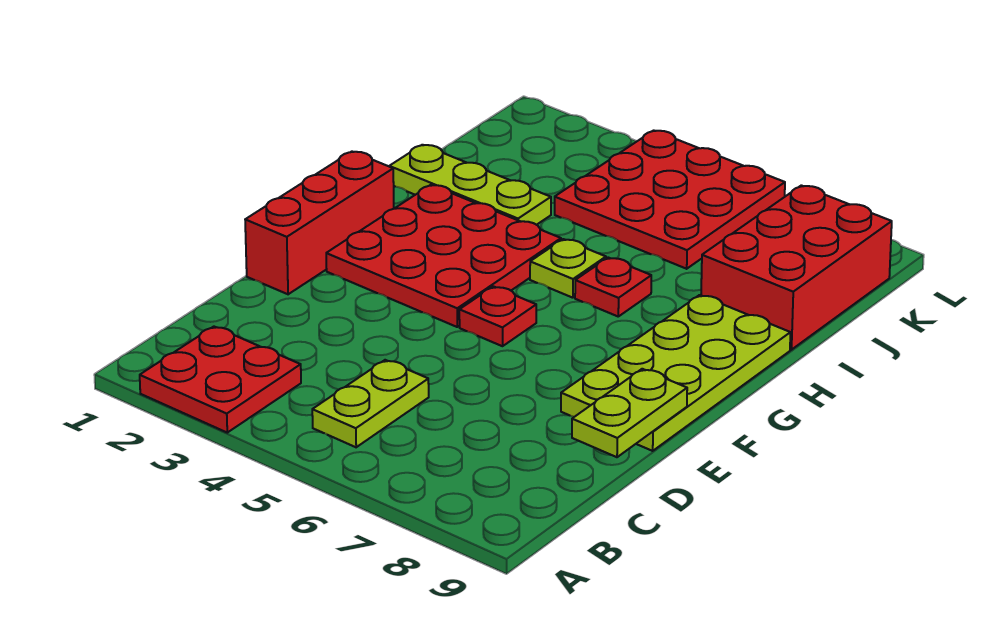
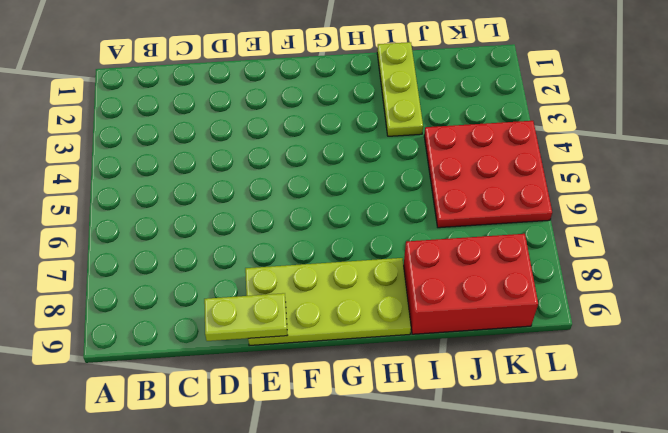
none -> red plate A2:B3 level 1
none -> lime plate B5:C5 level 1
none -> red brick E1:G1 level 1

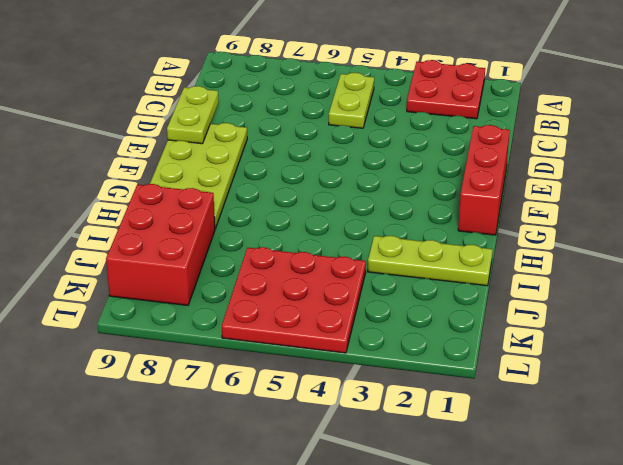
none -> red plate F2:H4 level 1
none -> red plate F5 level 1
none -> lime plate H5 level 1

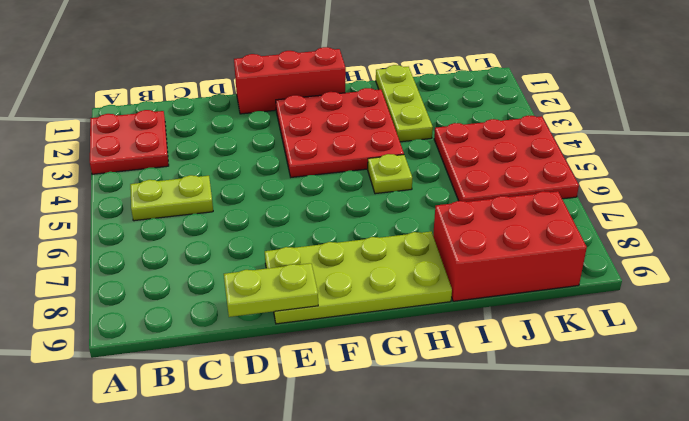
none -> red plate F5 level 1
none -> red plate H6 level 1

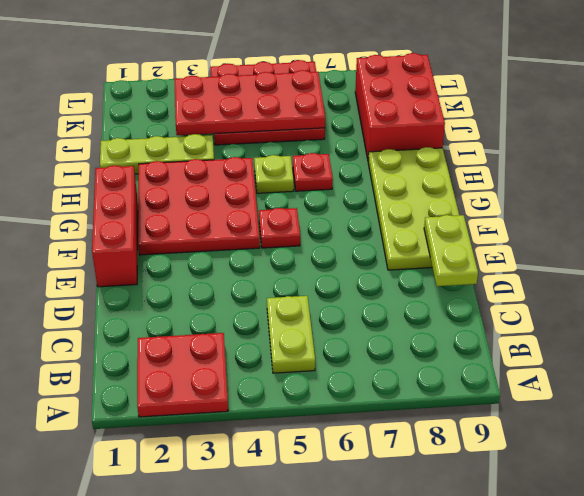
red plate J3:K6 level 2 -> none

